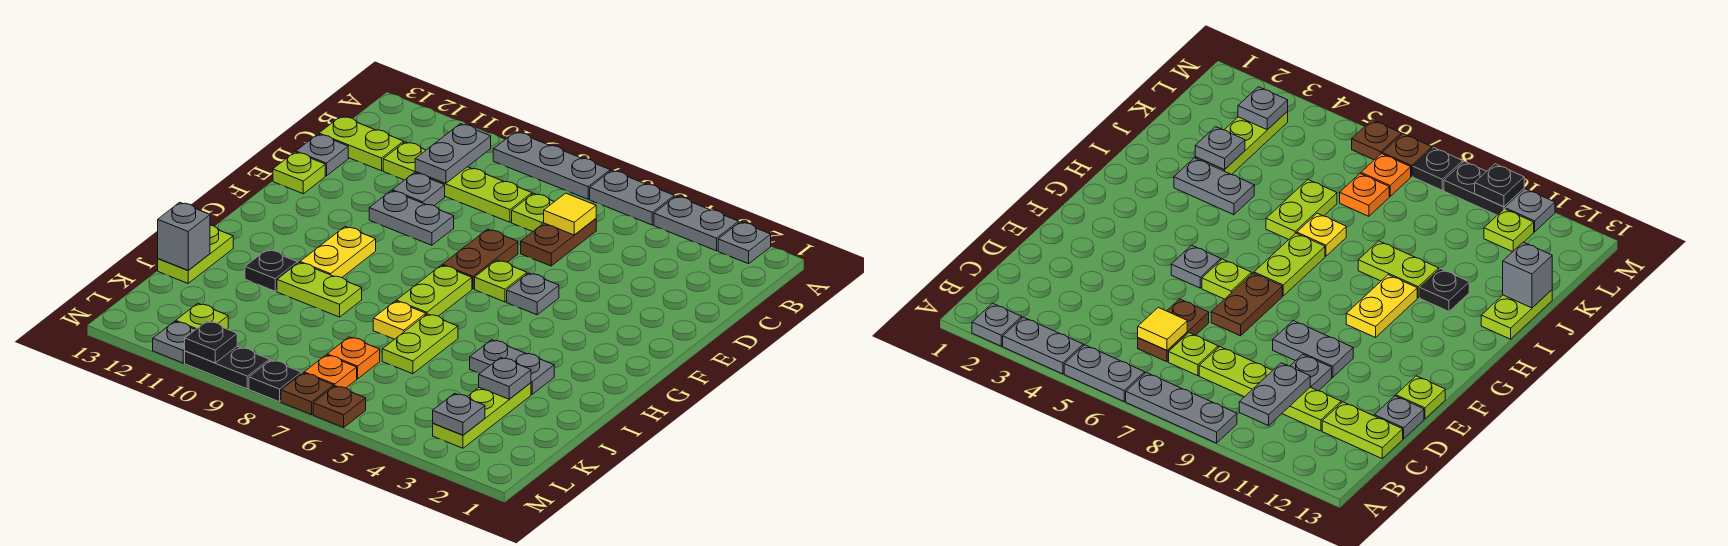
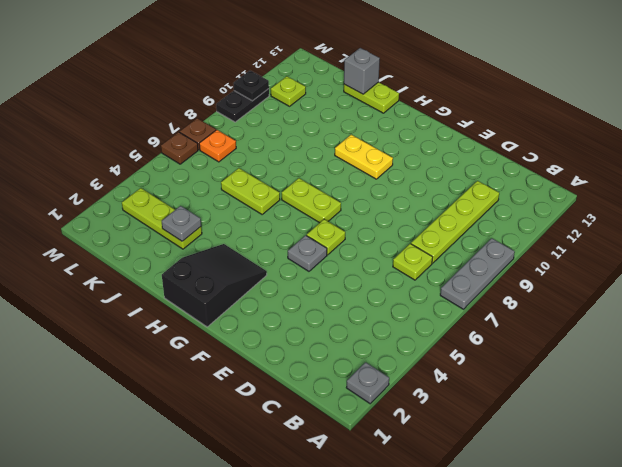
black slope G1:H3 level 1 top 1 -> none
none -> grey plate A3:A4 level 1
none -> grey plate A5:A6 level 1
none -> brown plate C6:D6 level 1
none -> lime plate C12:C13 level 1

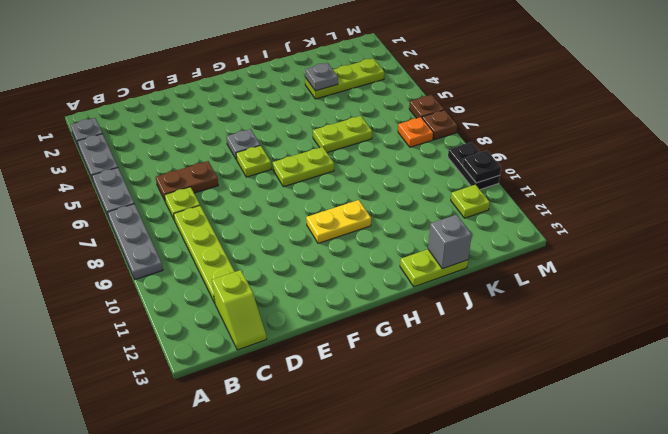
lime slope C12:C13 level 1 top 12 -> lime plate C12:C13 level 1
none -> grey plate D10 level 1
none -> grey plate D13 level 1
none -> brown plate E7:F7 level 1
none -> grey plate E9:E10 level 1

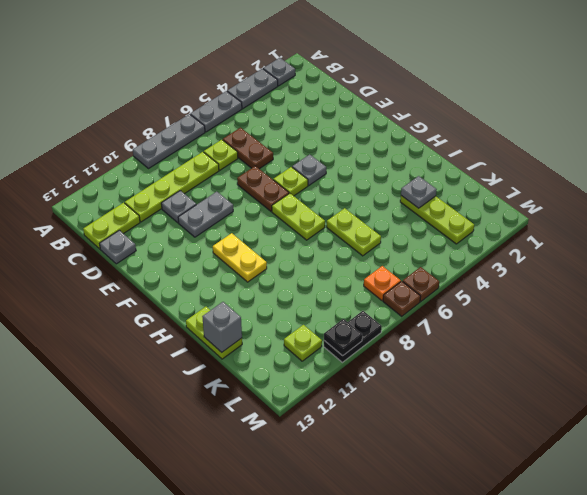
none -> lime plate E13 level 1
none -> grey plate I3:I4 level 1
none -> yellow plate I7 level 1
none -> lime plate I9:I10 level 1

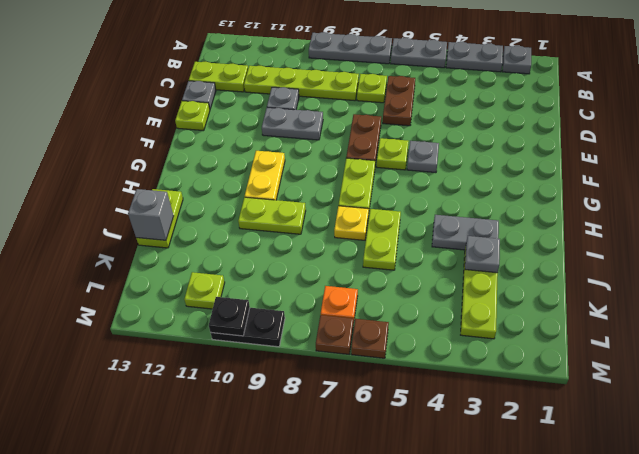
none -> black plate I11 level 1
none -> orange plate K7 level 1
none -> black plate M8 level 1
none -> grey plate M11 level 1

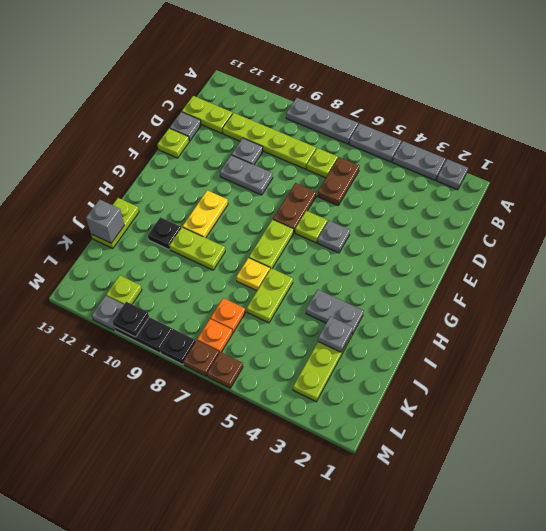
none -> grey plate B10:C10 level 2
none -> yellow tile C6 level 2
none -> grey plate L3 level 2

